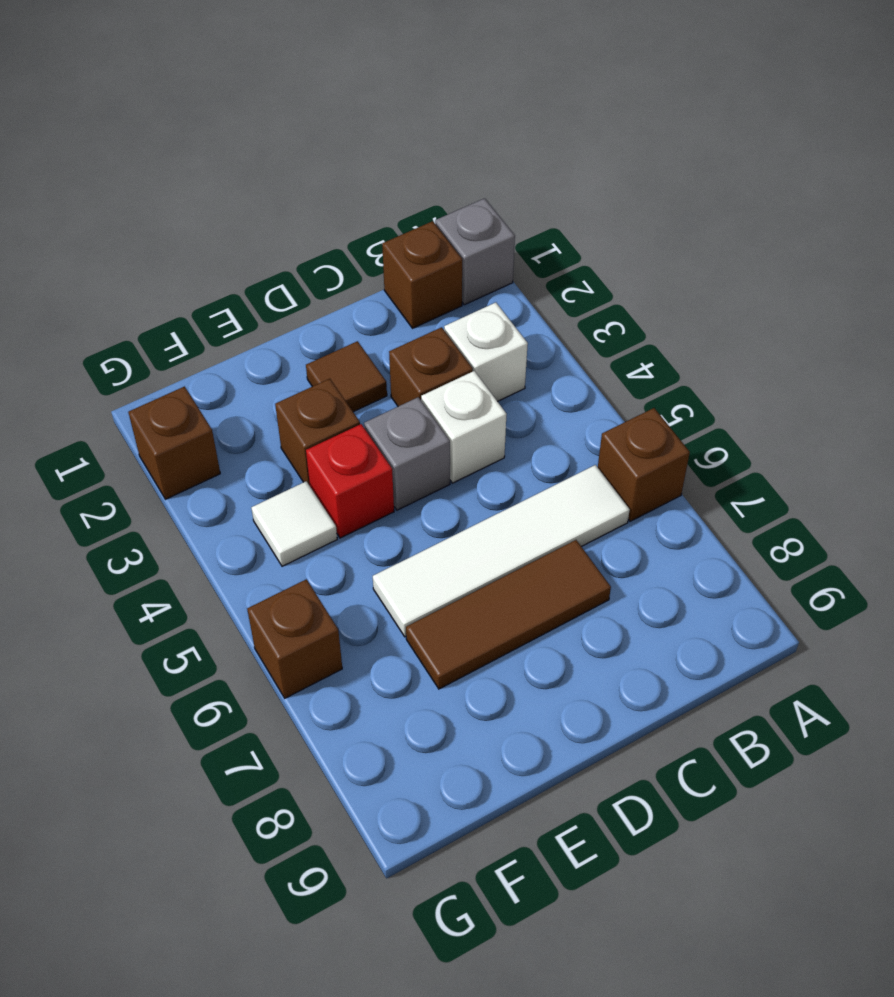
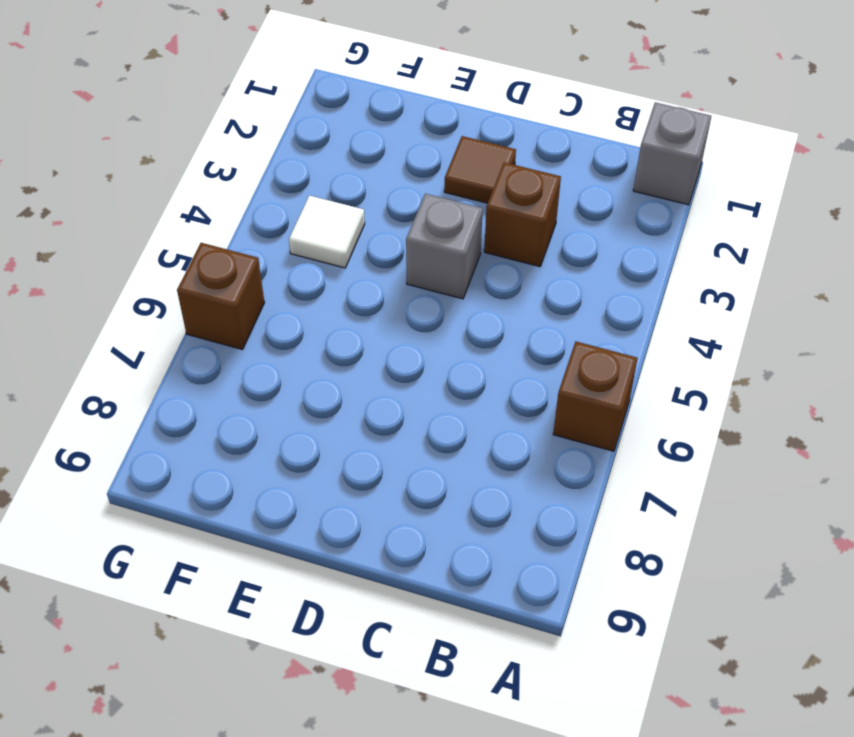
none -> brown brick B1 level 1
none -> white brick B3 level 1
none -> white tile B6:E6 level 1

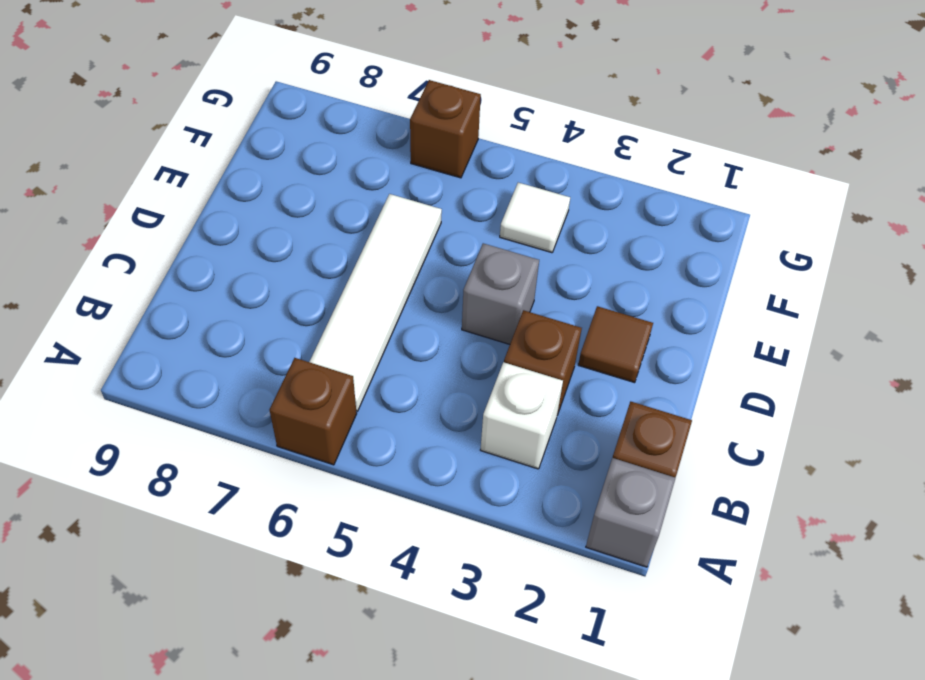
none -> white brick C4 level 1
none -> brown tile C7:E7 level 1
none -> brown brick E3 level 1

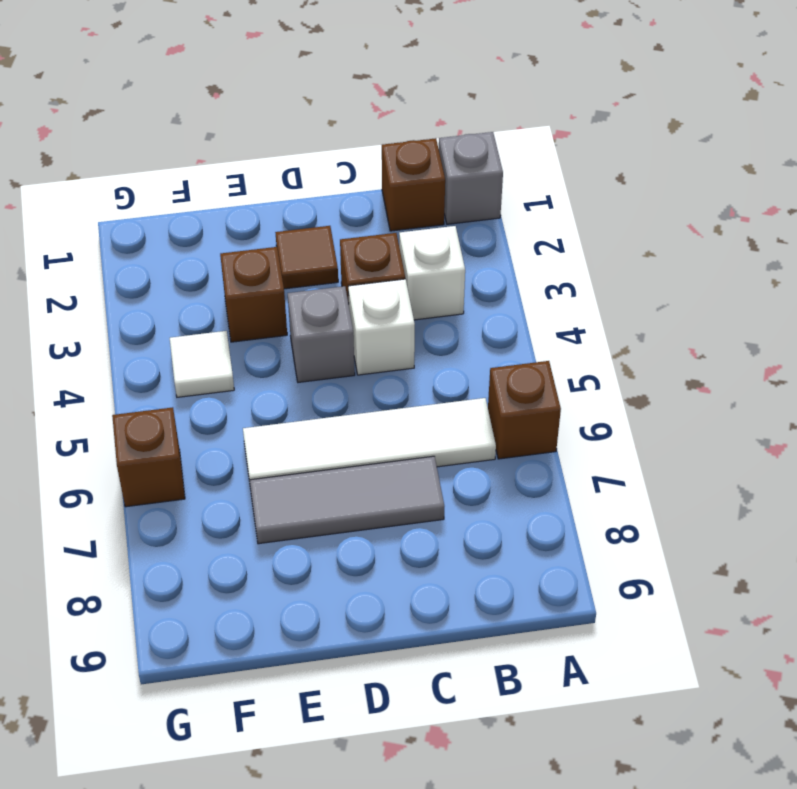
grey tile C7:E7 level 1 -> brown tile C7:E7 level 1
none -> red brick E4 level 1
none -> brown brick G2 level 1

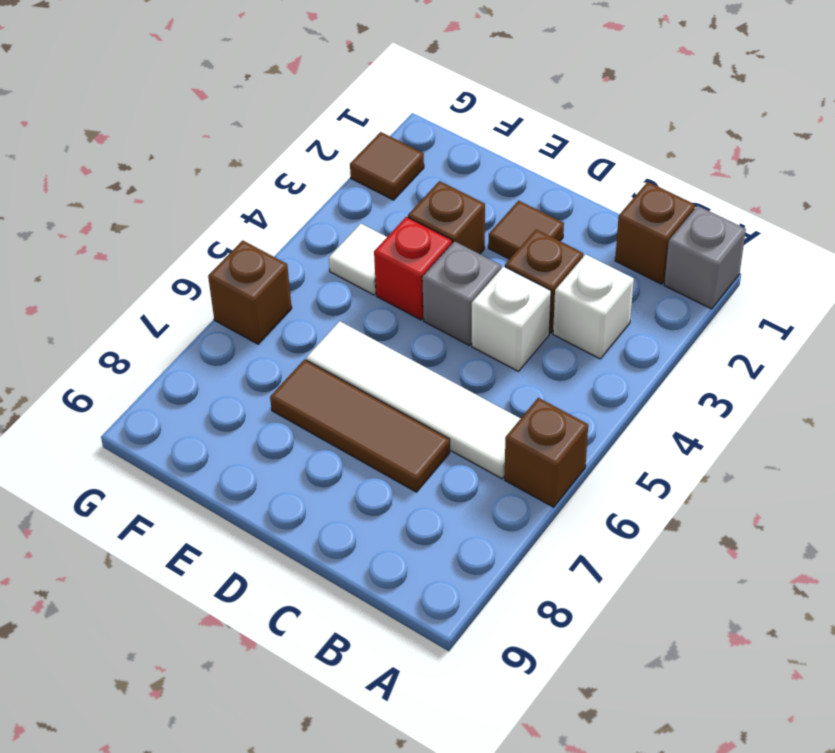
brown tile G2 level 1 -> brown brick G2 level 1

